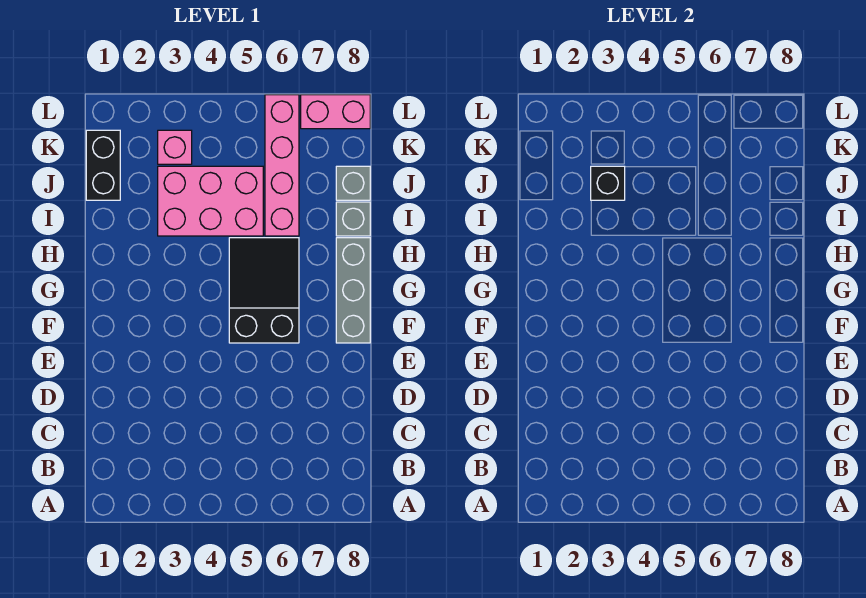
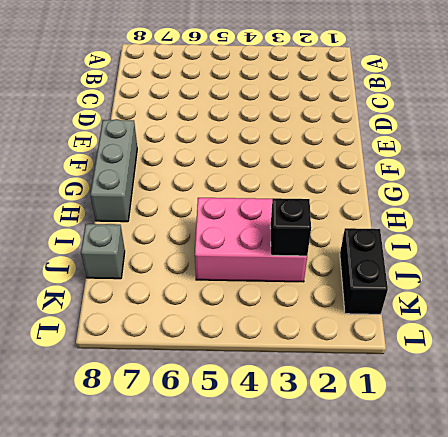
none -> black slope F5:H6 level 1 top F
none -> pink brick I6:L6 level 1

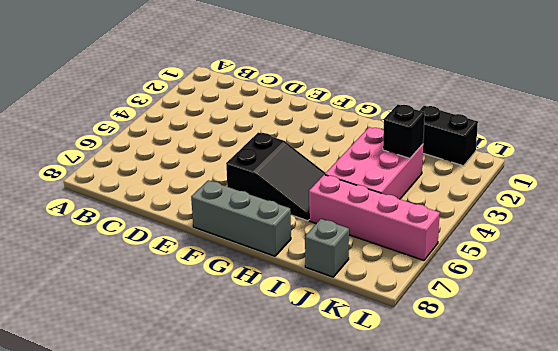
none -> grey brick I8 level 1
none -> pink brick K3 level 1

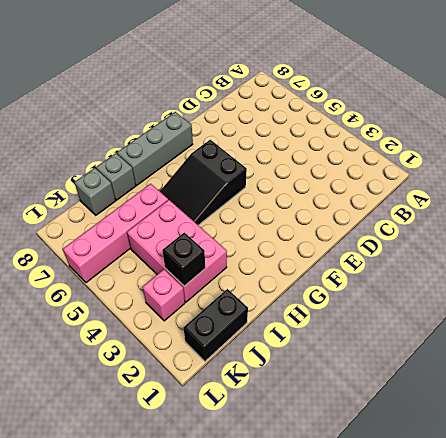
none -> pink brick L7:L8 level 1

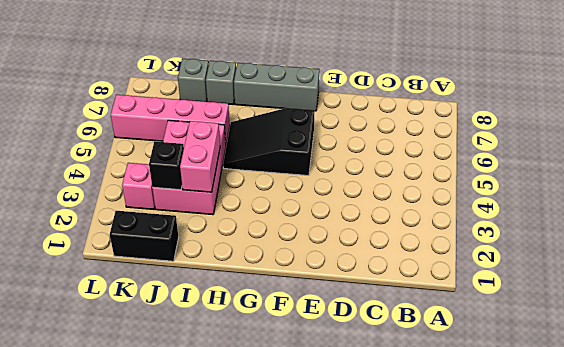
pink brick I3:I4 level 2 -> pink brick L7:L8 level 1

